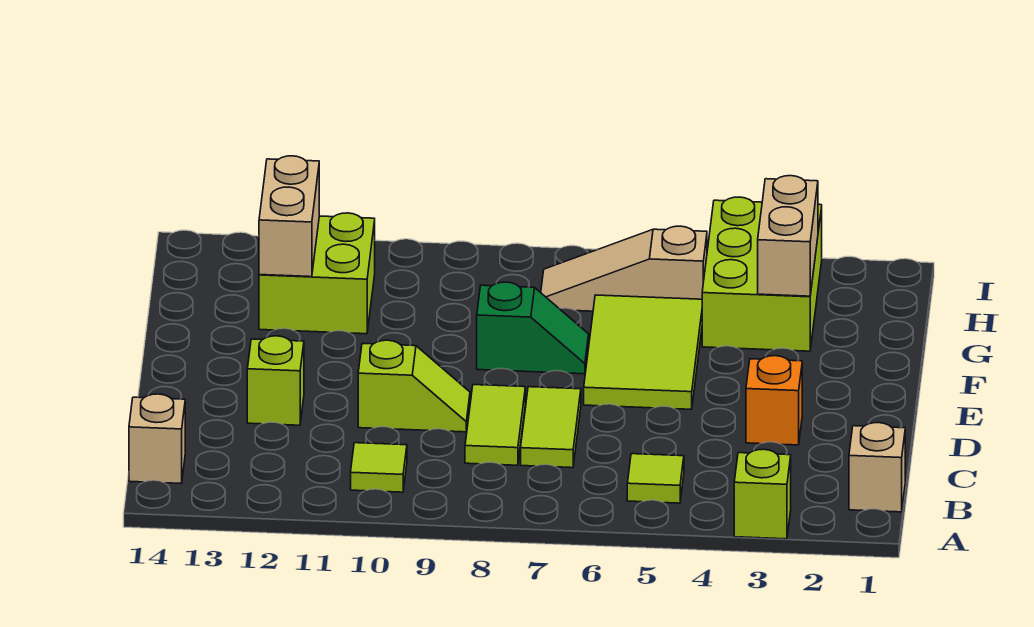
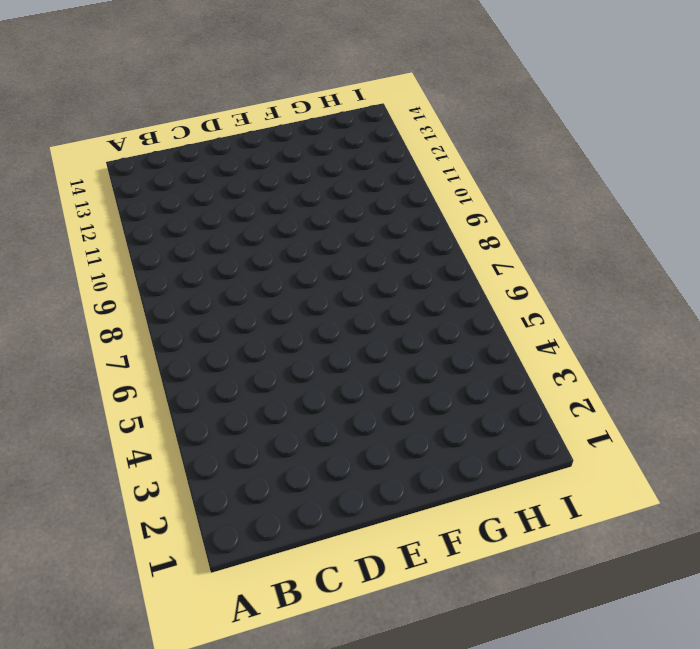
none -> lime brick A3 level 1
none -> tan brick B1 level 1
none -> lime tile B5 level 1

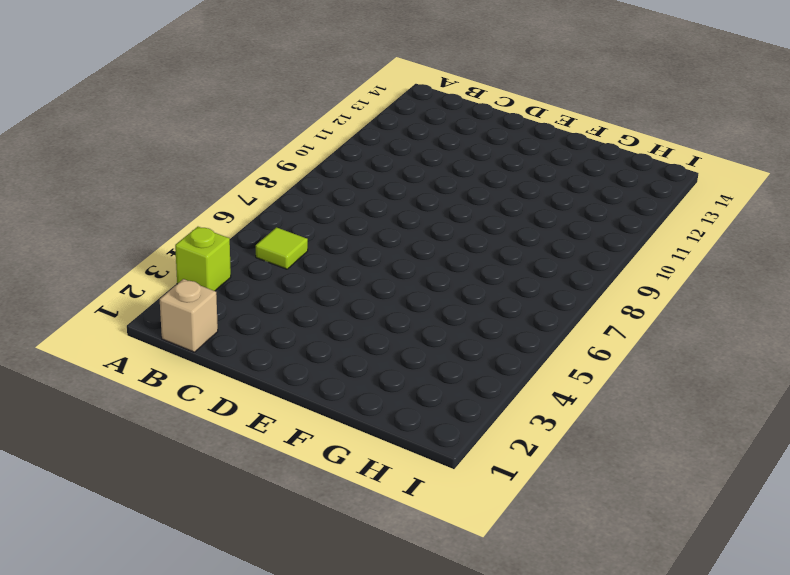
none -> lime tile B10 level 1
none -> tan brick B14 level 1
none -> lime tile C7:D7 level 1

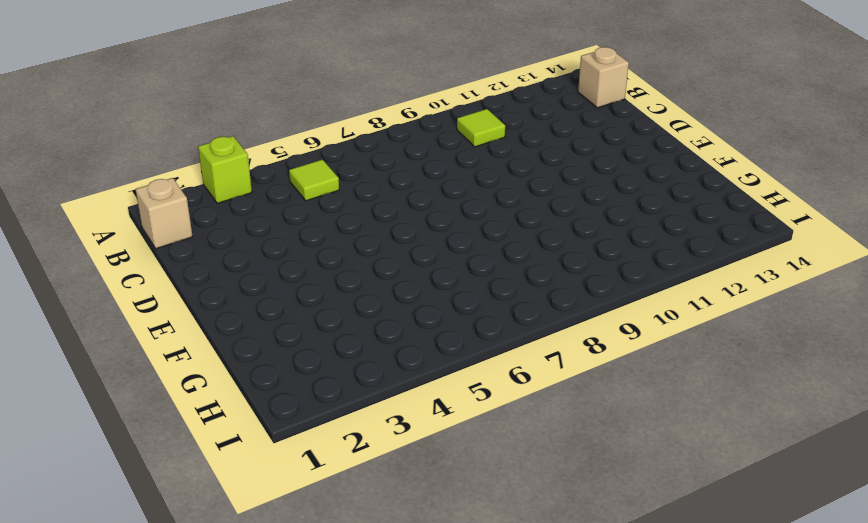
none -> lime tile C7:D7 level 1
none -> lime tile C8:D8 level 1
none -> orange brick D3 level 1

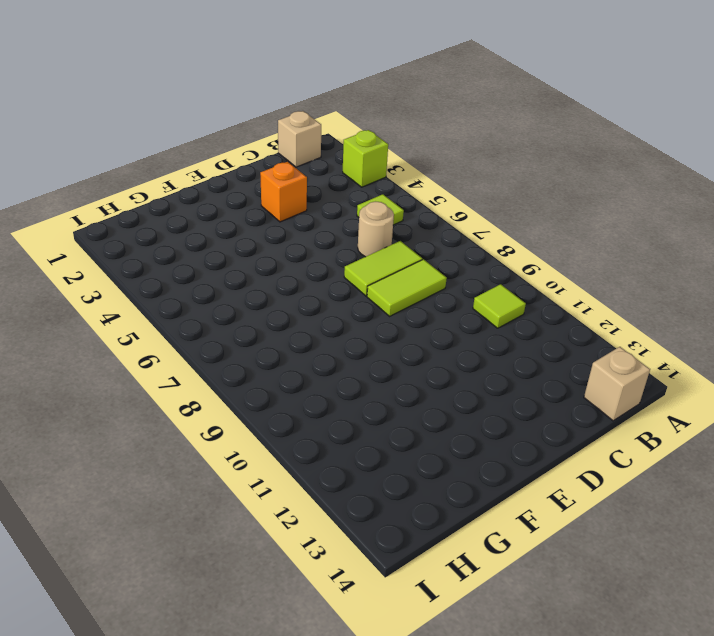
tan round brick C6 level 1 -> none
none -> lime slope D9:D10 level 1 top 10
none -> lime brick D12 level 1
none -> lime tile E5:G6 level 1

